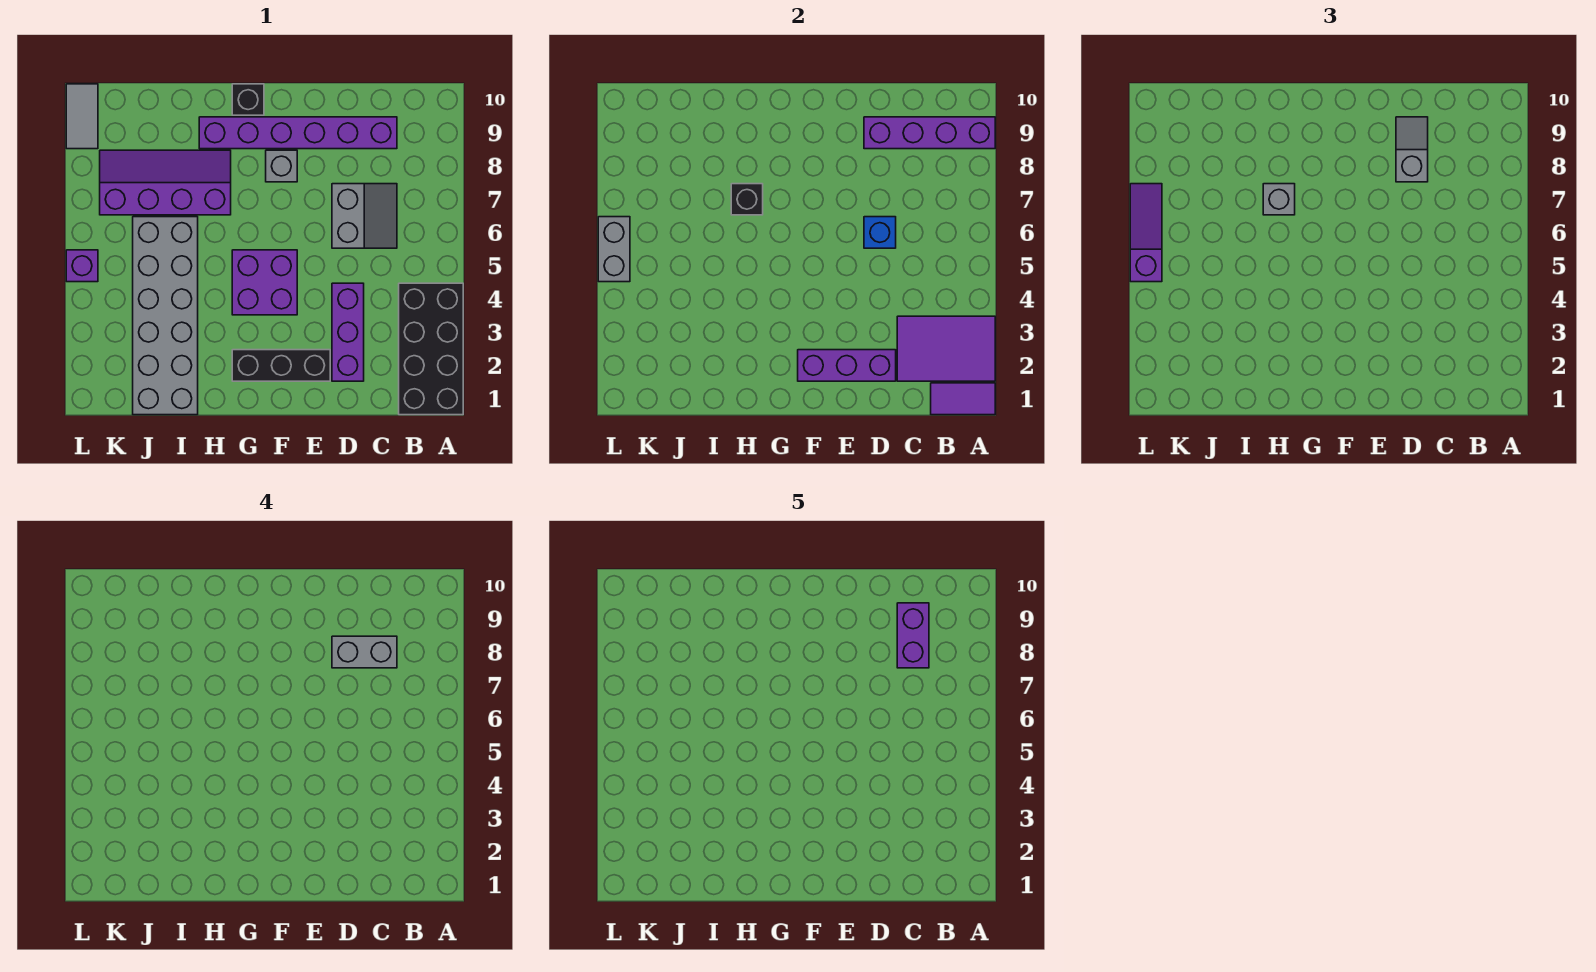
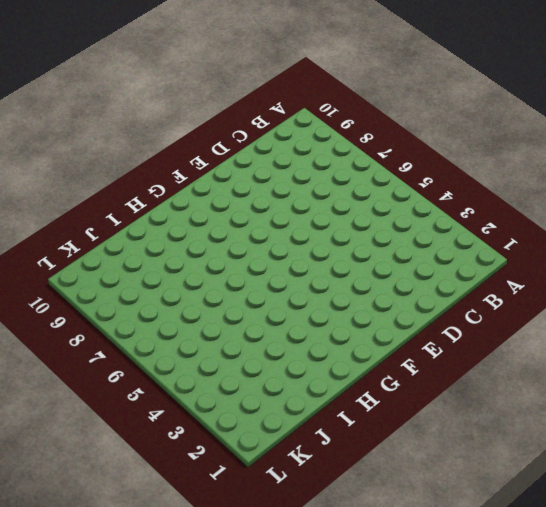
none -> black brick A1:B4 level 1
none -> grey slope C6:D7 level 1 top D
none -> purple brick C9:H9 level 1

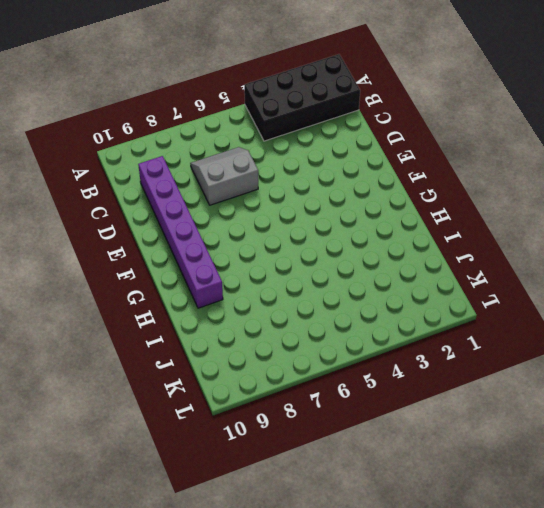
none -> purple brick D2:D4 level 1
none -> black brick E2:G2 level 1
none -> purple brick F4:G5 level 1

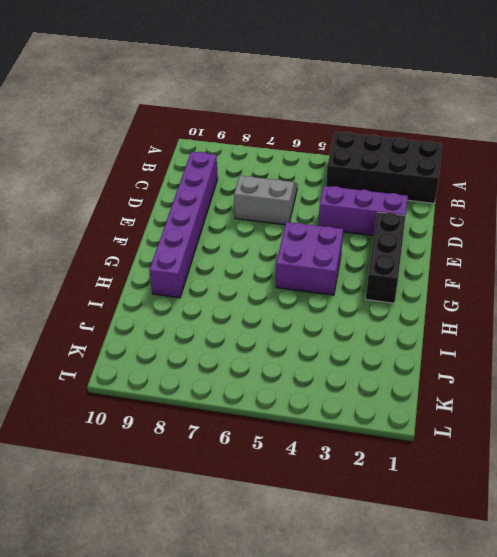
none -> grey brick F8 level 1
none -> black brick G10 level 1
none -> purple slope H7:K8 level 1 top 7

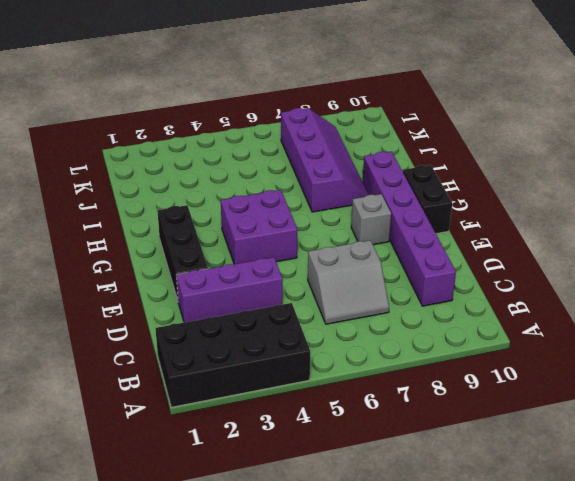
black brick F10:G10 level 1 -> black brick G10 level 1
none -> grey brick I1:J6 level 1
none -> purple brick L5 level 1
none -> grey tile L9:L10 level 1

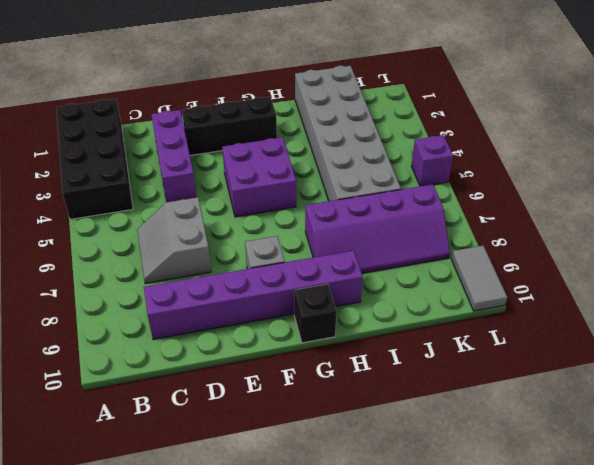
none -> purple tile A1:B1 level 2
none -> purple tile A2:C3 level 2
none -> purple brick A9:D9 level 2

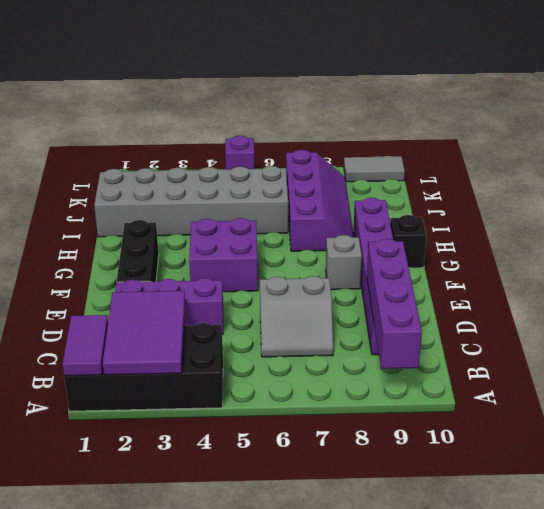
none -> purple brick D2:F2 level 2
none -> blue brick D6 level 2
none -> black brick H7 level 2

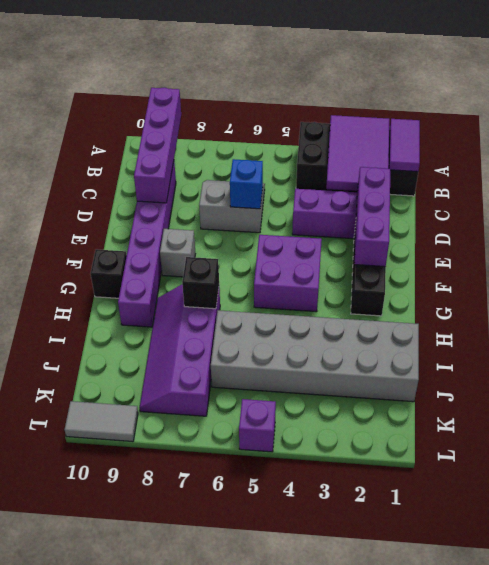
none -> grey brick L5:L6 level 2
none -> grey slope D8:D9 level 3 top 8
none -> grey brick H7 level 3

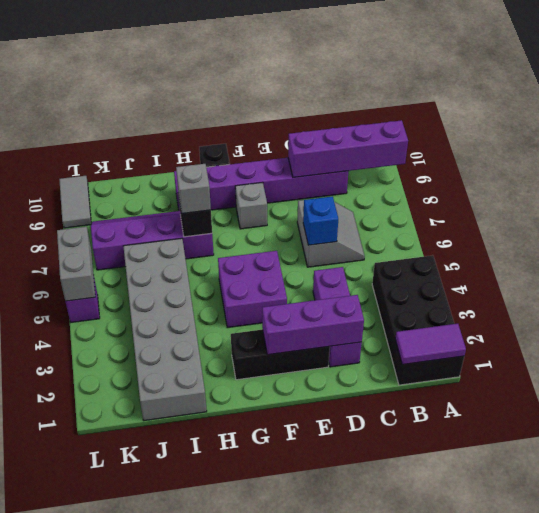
none -> purple tile A2:C3 level 2
none -> grey slope D8:D9 level 3 top 8
none -> purple slope L5:L7 level 3 top 5

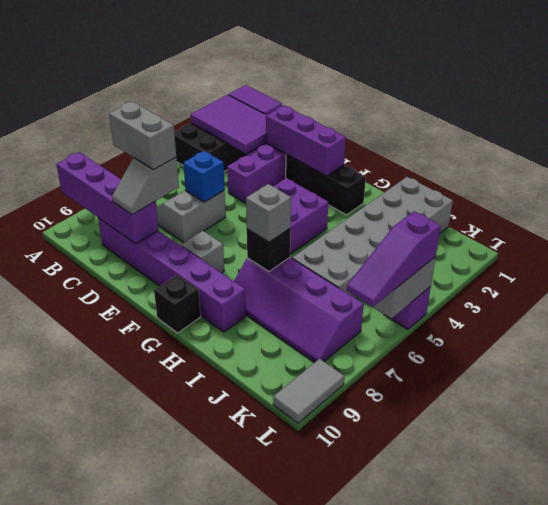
none -> purple brick C8:C9 level 5

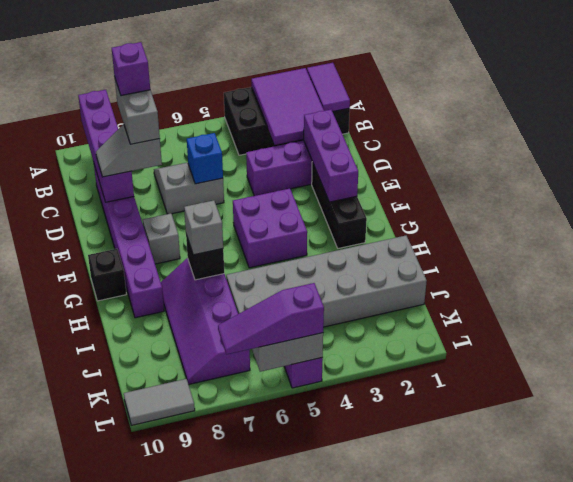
purple brick C8 level 5 -> purple brick C8:C9 level 5

